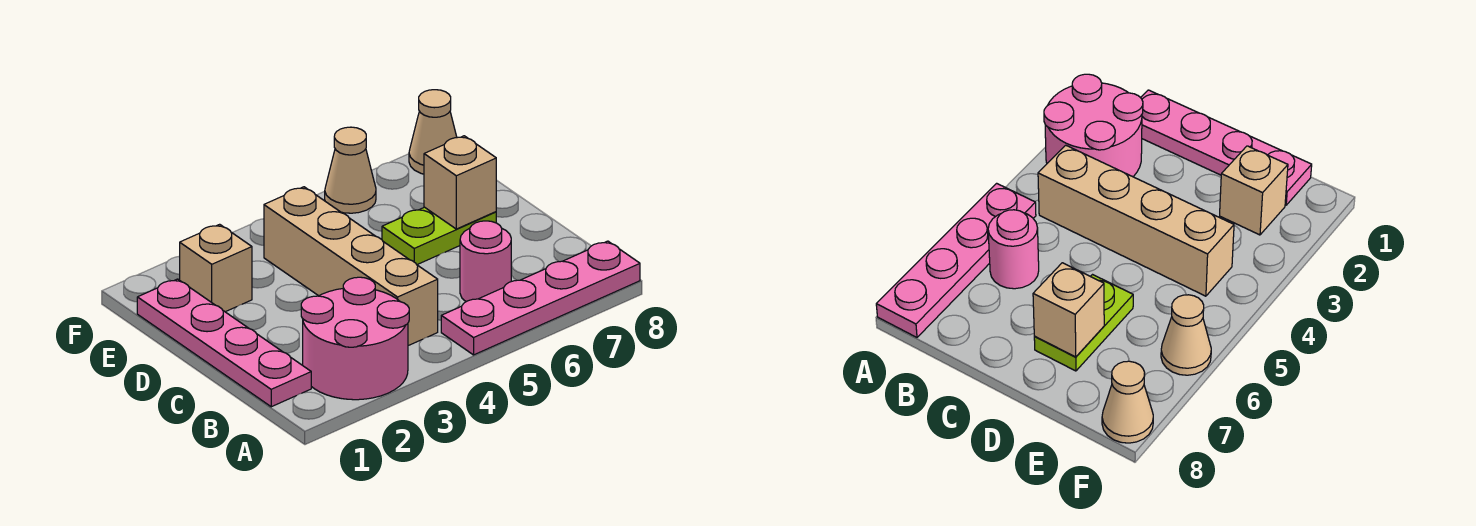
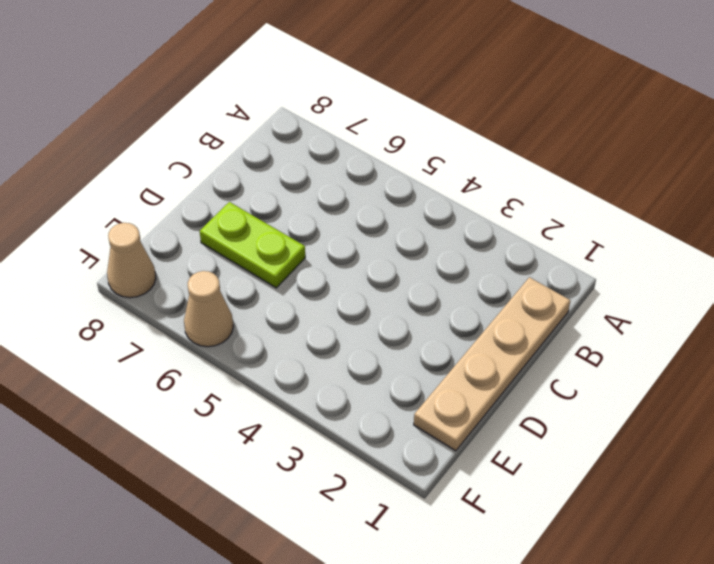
tan plate B1:E1 level 1 -> pink plate B1:E1 level 1
none -> pink round brick A2:B3 level 1
none -> pink plate A5:A8 level 1

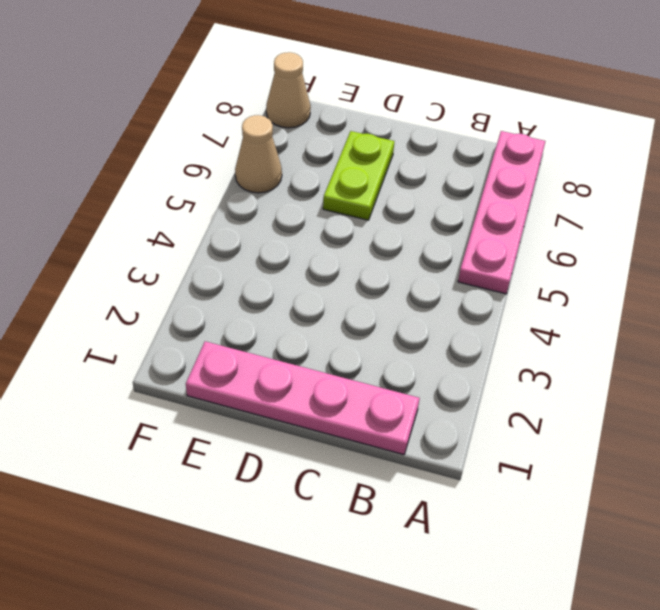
none -> pink round brick A2:B3 level 1
none -> tan brick B4:E4 level 1

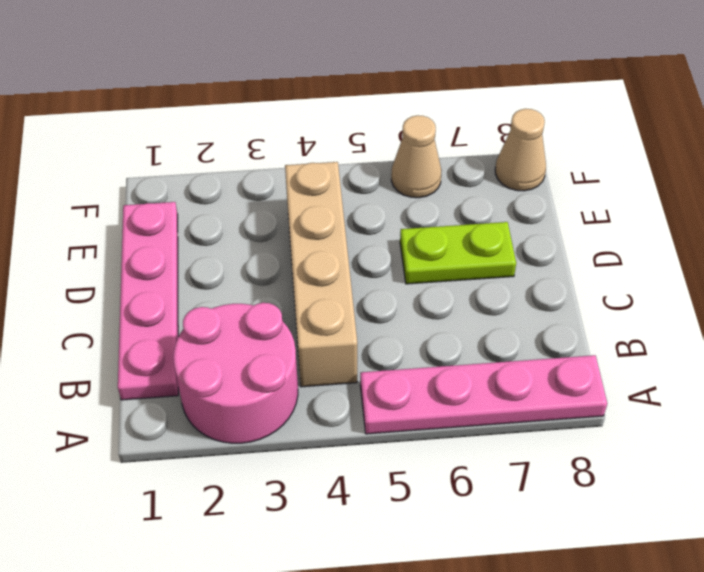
none -> pink round brick B6 level 1
none -> tan brick E2 level 1

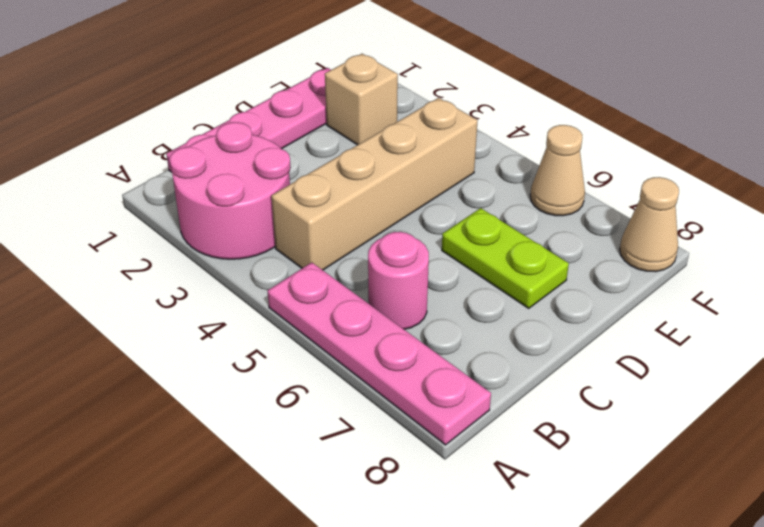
none -> tan brick D7 level 2

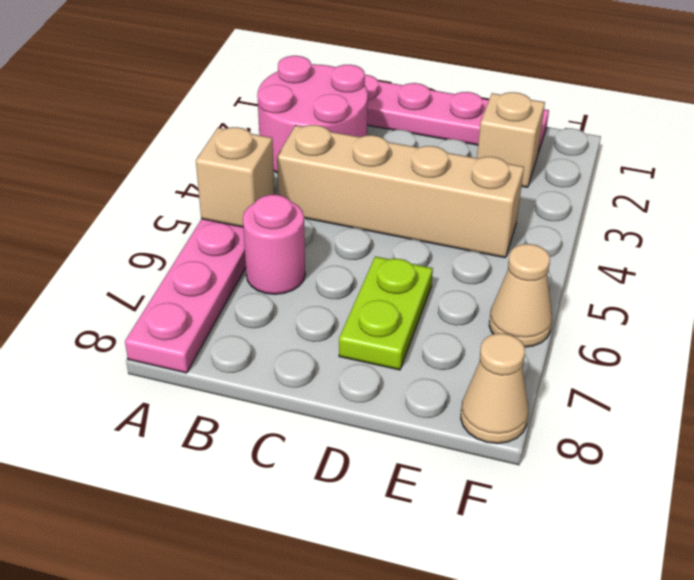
tan brick A5 level 2 -> tan brick D7 level 2

